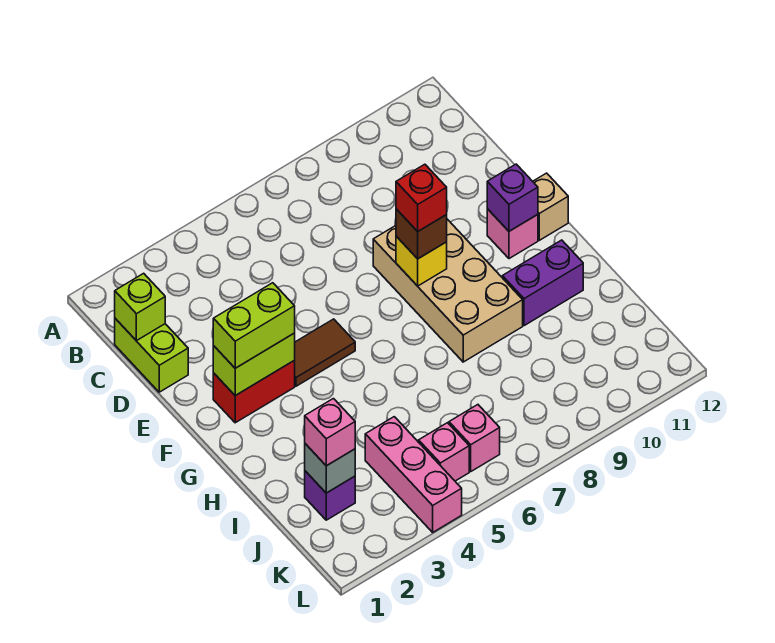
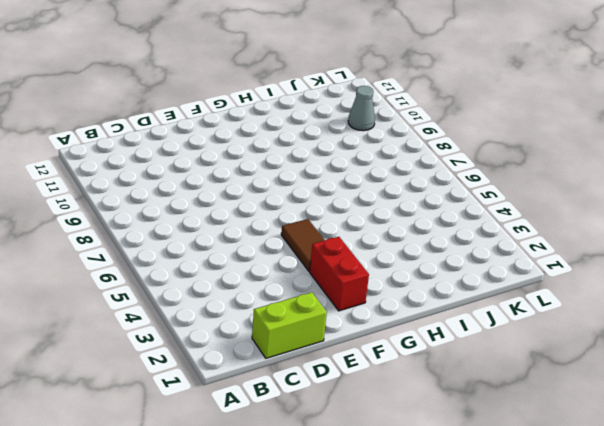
grey cone K10 level 1 -> none
none -> tan brick E8:H9 level 1
none -> pink brick F11 level 1
none -> tan brick F12 level 1

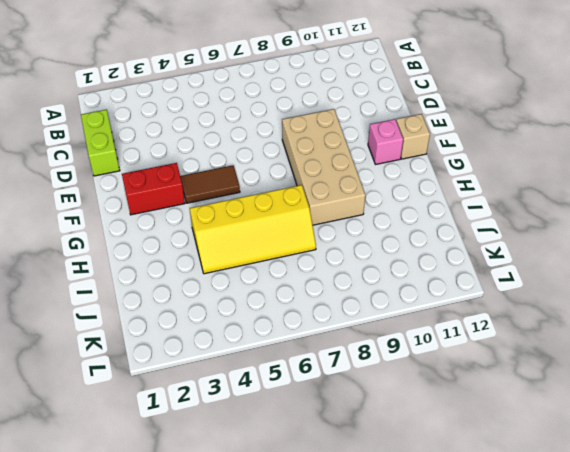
yellow slope H4:I7 level 1 top H -> none
none -> purple brick H10:H11 level 1
none -> purple brick J2 level 1
none -> pink brick J4:L4 level 1

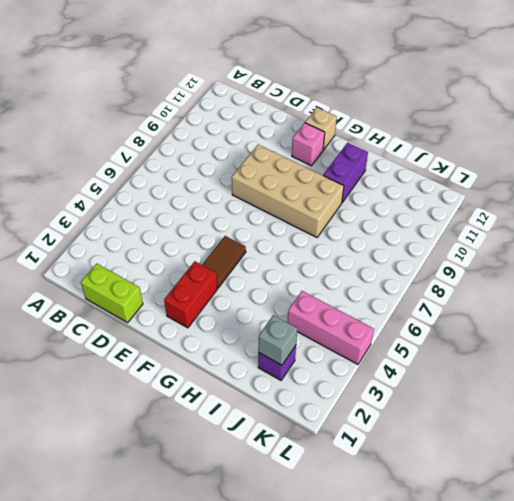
none -> pink brick K5 level 1
none -> pink brick K6 level 1
none -> lime brick C1 level 2

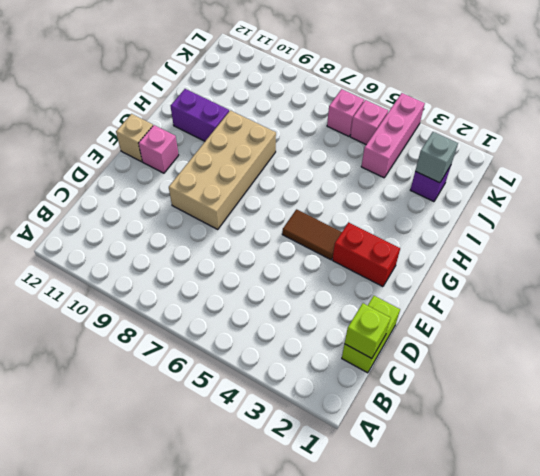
none -> lime brick F2:F3 level 2
none -> yellow brick F8 level 2
none -> purple brick F11 level 2

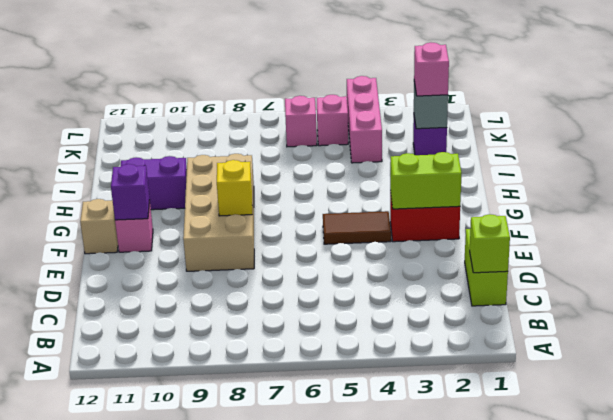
none -> lime brick F2:F3 level 3
none -> brown brick F8 level 3
none -> red brick F8 level 4

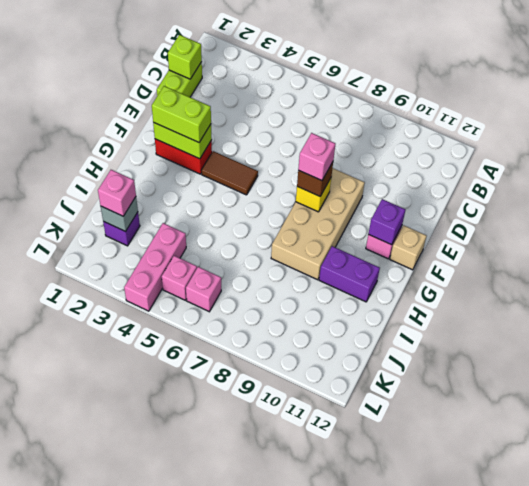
pink brick F8 level 4 -> red brick F8 level 4

